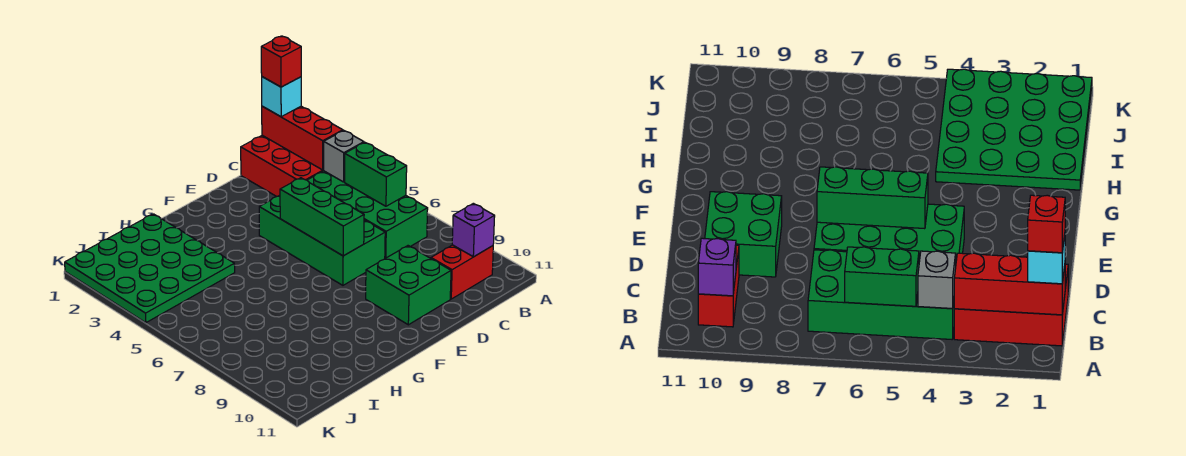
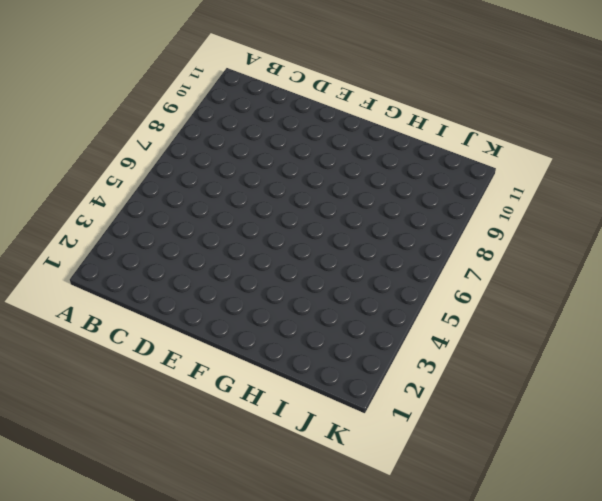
none -> red brick B1:C3 level 1
none -> green brick B4:C7 level 1
none -> red brick B10:C10 level 1

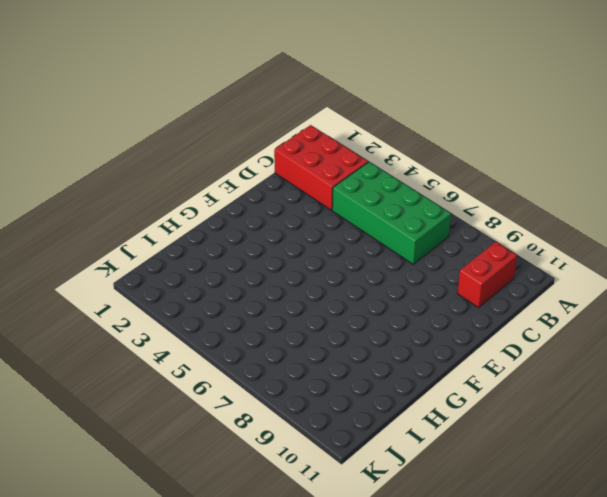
none -> green brick D4:E7 level 1
none -> green brick D9:E10 level 1
none -> green plate H1:K4 level 1

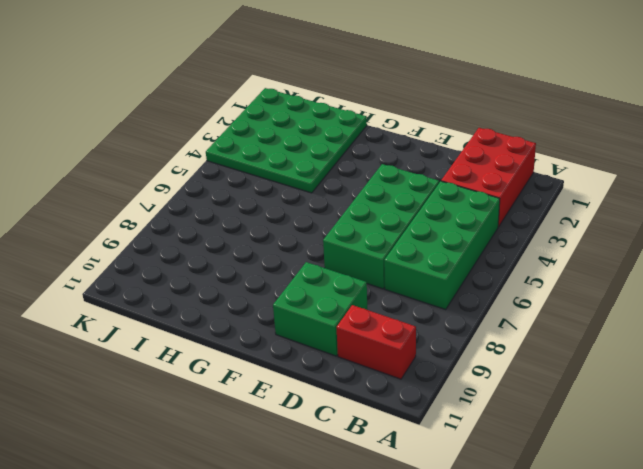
none -> red brick B1:B3 level 2
none -> grey brick B4 level 2
none -> green brick B5:B6 level 2

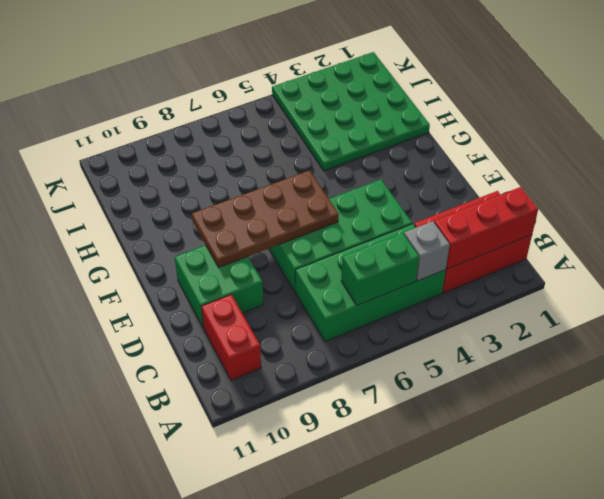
brown plate E6:F9 level 2 -> green brick E5:E7 level 2
none -> purple brick B10 level 2
none -> cyan brick B1 level 3
none -> red brick B1 level 4

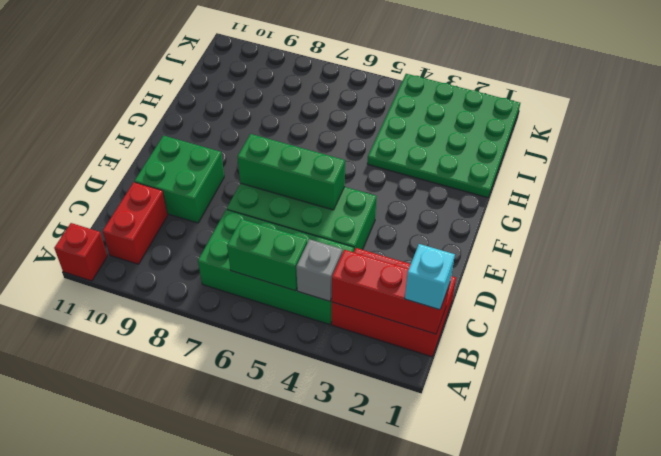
red brick A11 level 1 -> red brick B1 level 4
none -> purple brick B10 level 2

